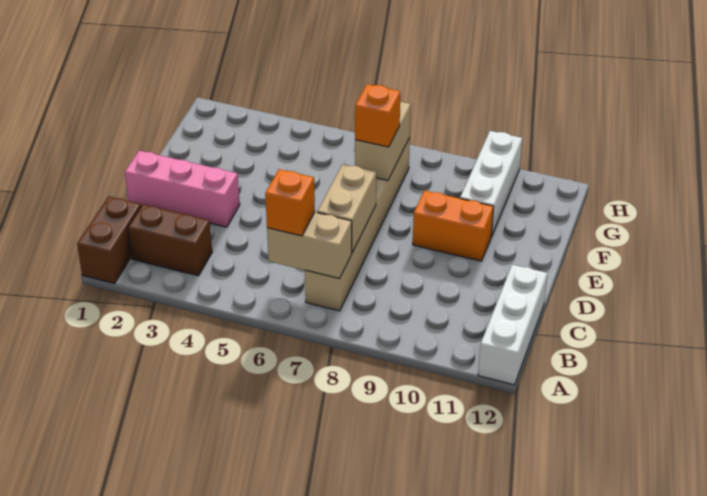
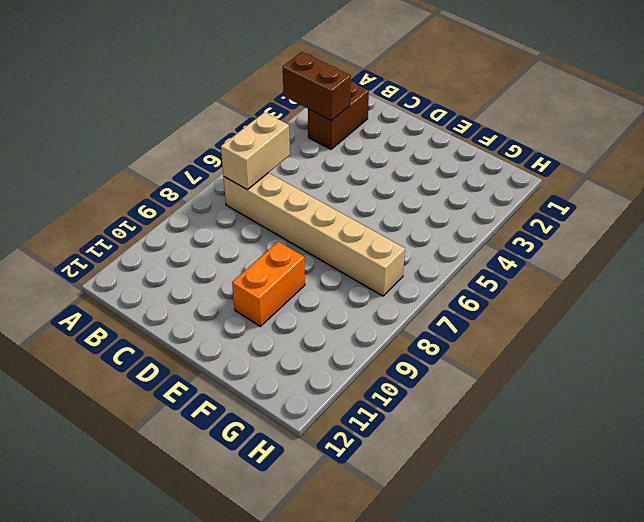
brown brick A3:B3 level 2 -> brown brick A1:B1 level 1
none -> white brick A12:C12 level 1
none -> pink brick D1:D3 level 1
none -> white brick F10:H10 level 1

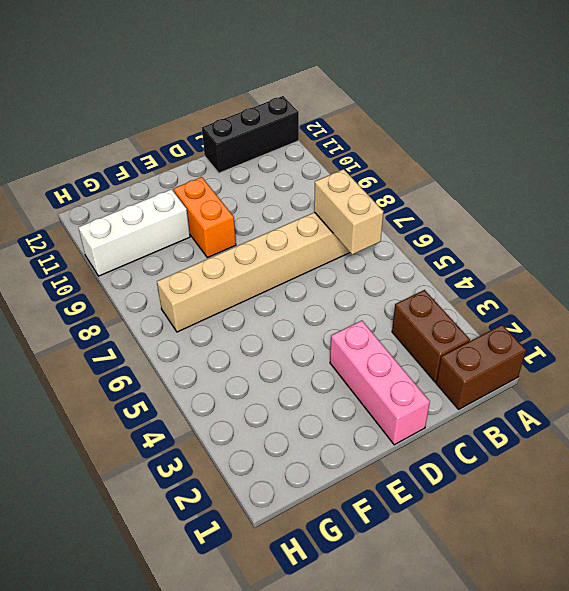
black brick A12:C12 level 1 -> white brick A12:C12 level 1
none -> tan brick C7:D7 level 2
none -> tan brick F7:G7 level 2
none -> orange brick B6 level 3

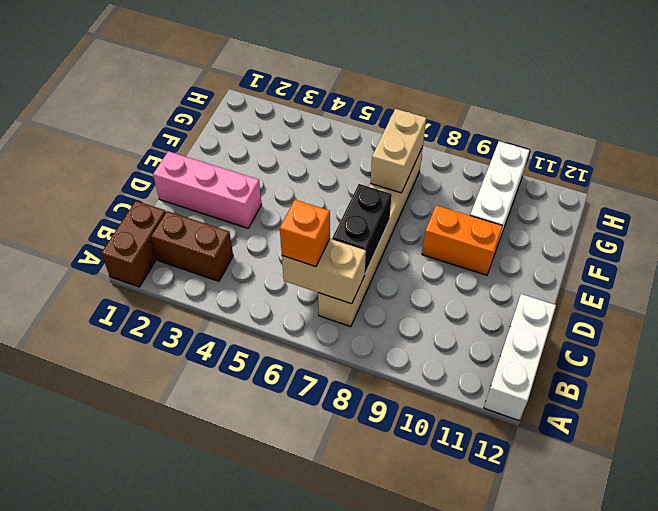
black brick C7:D7 level 2 -> tan brick C7:D7 level 2
none -> orange brick F7 level 3

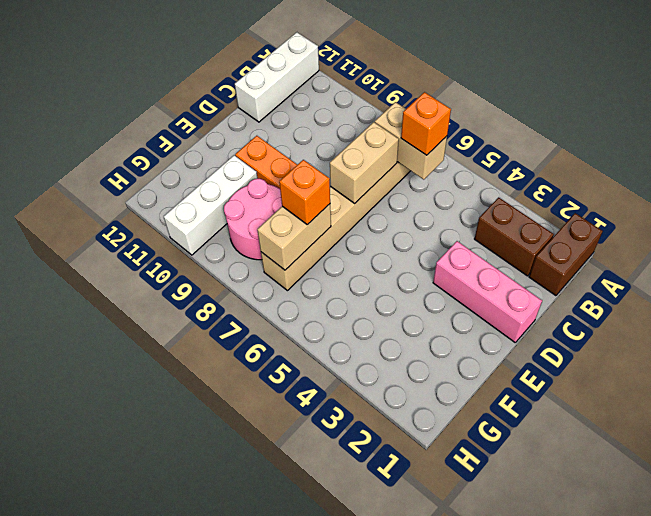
pink round brick F8:G9 level 1 -> none

